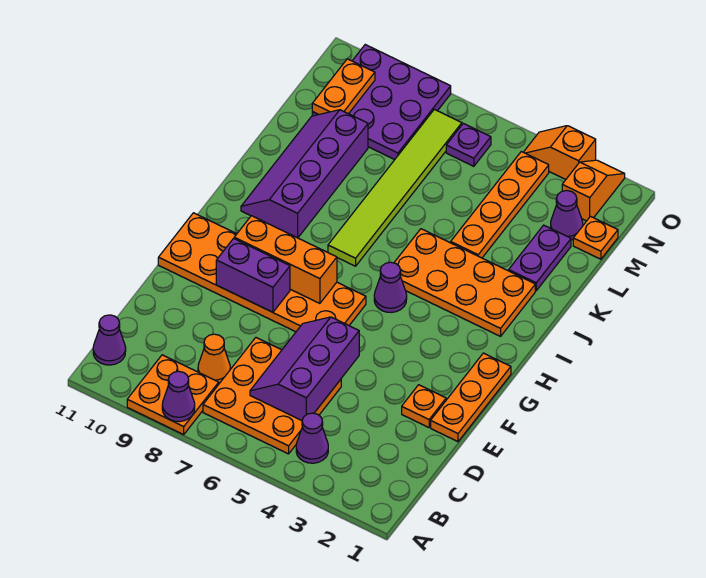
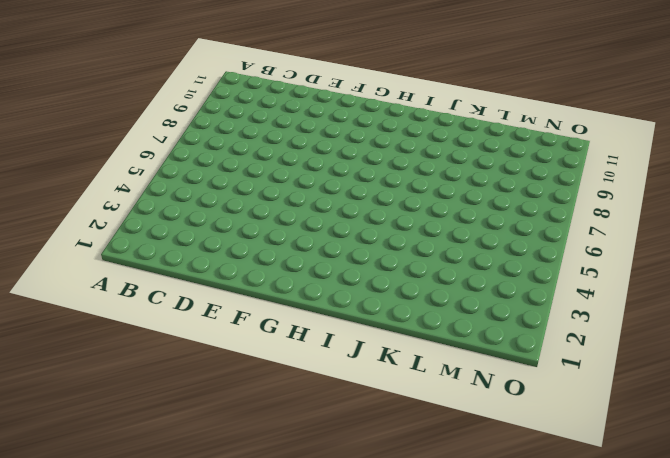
none -> orange plate A8:B9 level 1
none -> purple cone B4 level 1
none -> orange plate B5:D7 level 1

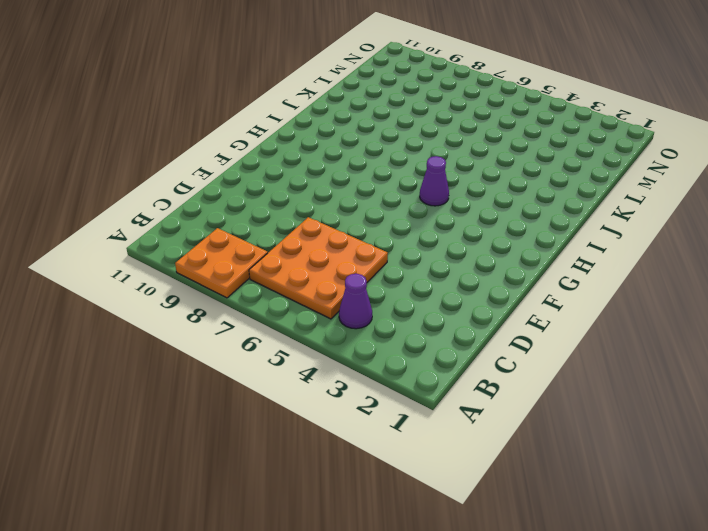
none -> purple cone B11 level 1
none -> orange cone C8 level 1
none -> orange plate E1:G1 level 1

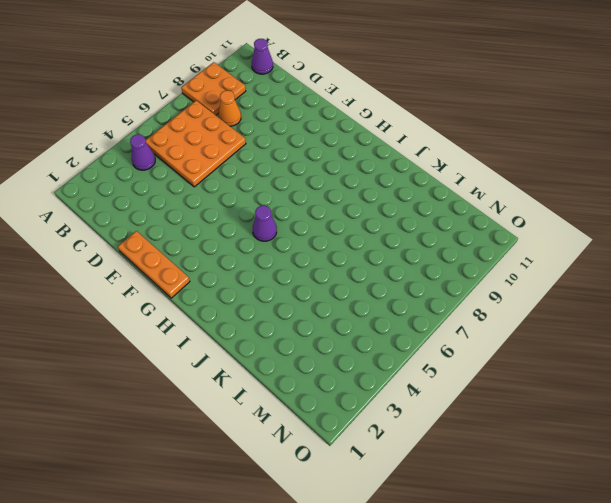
none -> orange plate E2 level 1
none -> orange plate F6:G11 level 1
none -> orange plate I2:J5 level 1

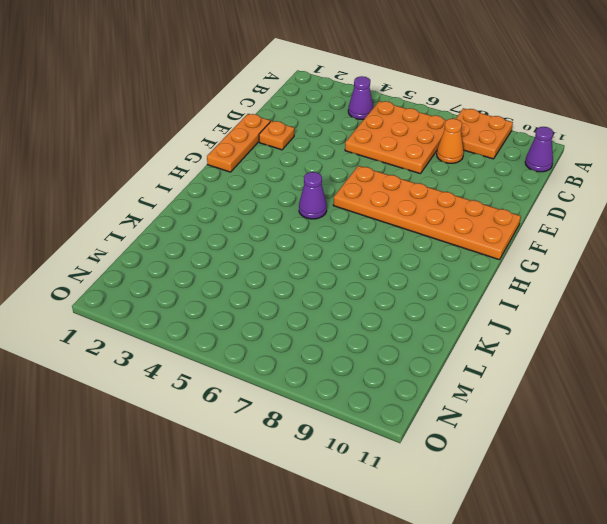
none -> orange plate I2:J5 level 1
none -> lime tile I7:N7 level 1
none -> purple slope I9:L10 level 1 top 9

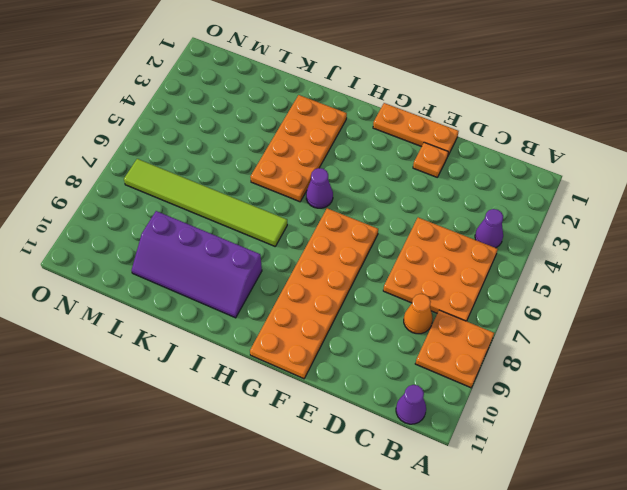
none -> purple plate K2:L2 level 1
none -> orange plate K4:N4 level 1
none -> orange plate M1 level 1

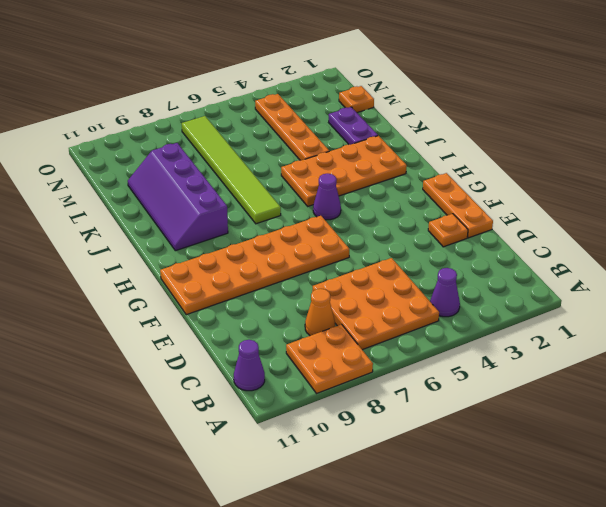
none -> purple cone M2 level 1
none -> purple plate M8:O10 level 1
none -> orange slope N2:O2 level 1 top N

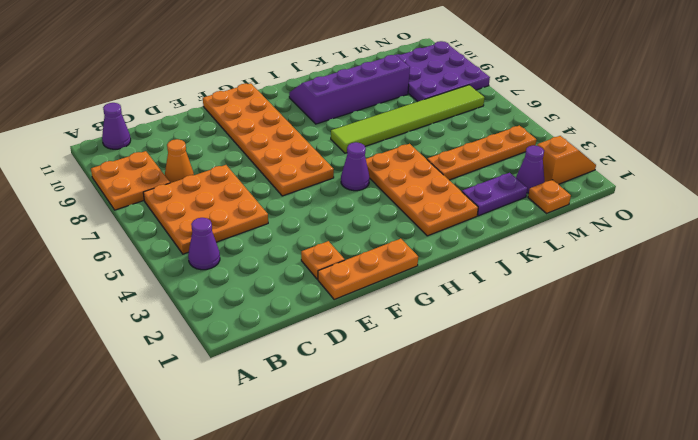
none -> purple plate N6 level 1
none -> orange slope O3:O4 level 1 top 3
none -> purple cone A8 level 2

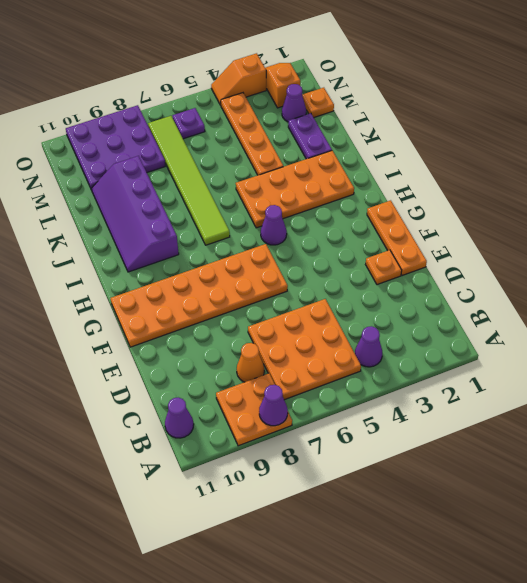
none -> purple slope C5:E6 level 2 top 5
none -> purple brick F8:F9 level 2
none -> orange brick G7:G9 level 2

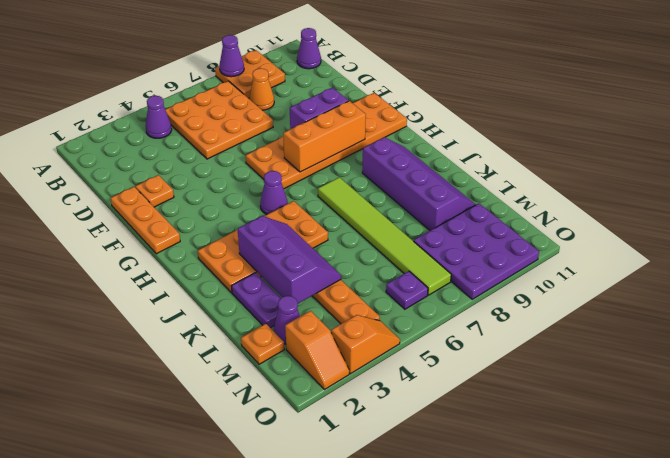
purple slope J3:L4 level 2 top 3 -> purple slope C5:E6 level 2 top 5
none -> orange plate M10:N10 level 2

